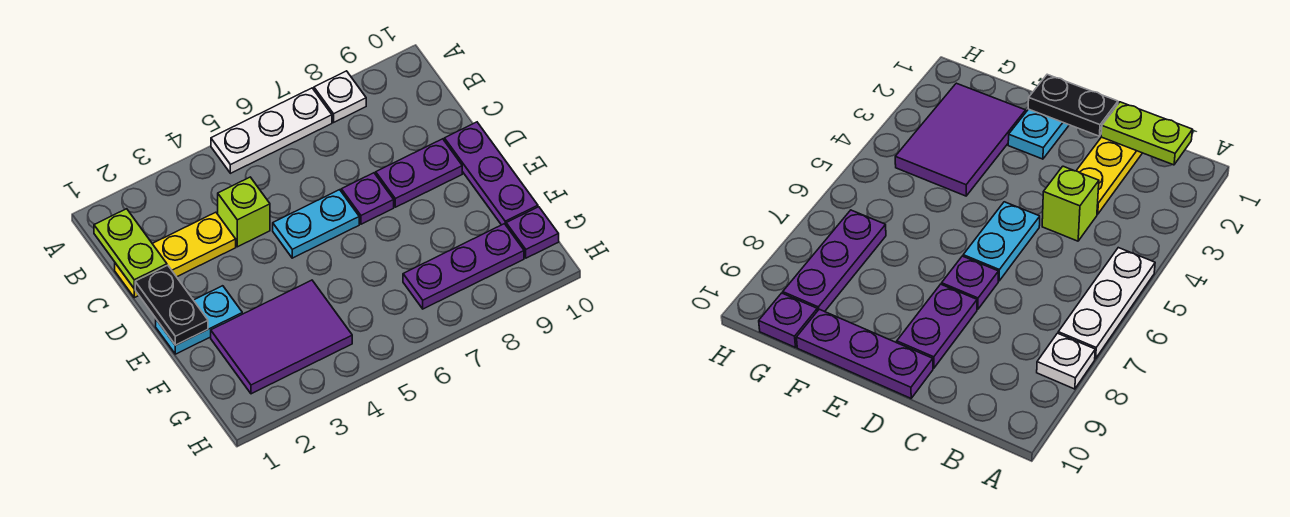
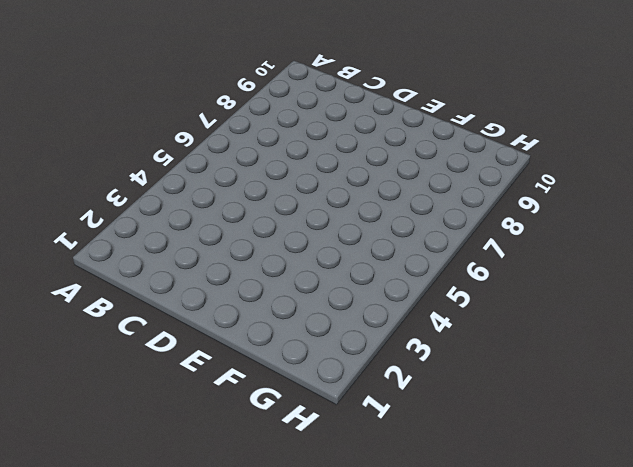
none -> white plate A5:A7 level 1
none -> white plate A8 level 1
none -> yellow plate C1:C3 level 1

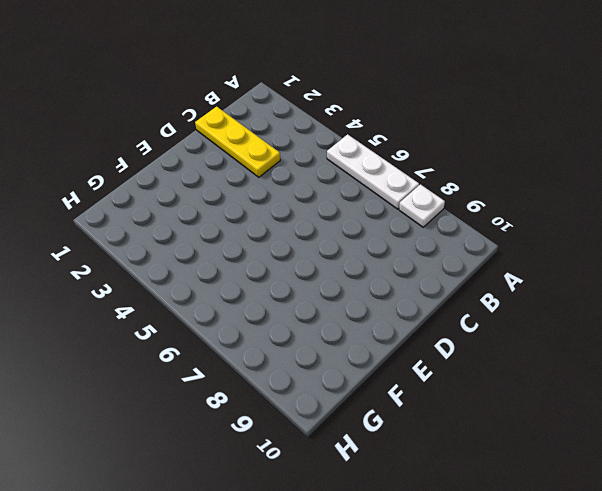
none -> lime brick C4 level 1
none -> cyan plate D5:D6 level 1
none -> purple plate D7 level 1

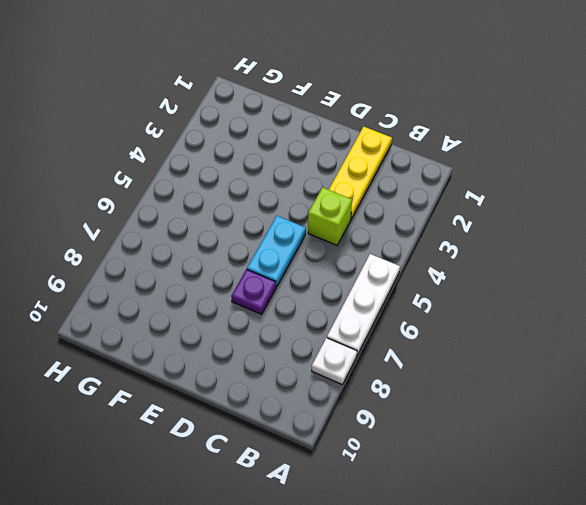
none -> purple plate D8:D9 level 1
none -> purple plate D10:F10 level 1
none -> cyan plate E1:E2 level 1

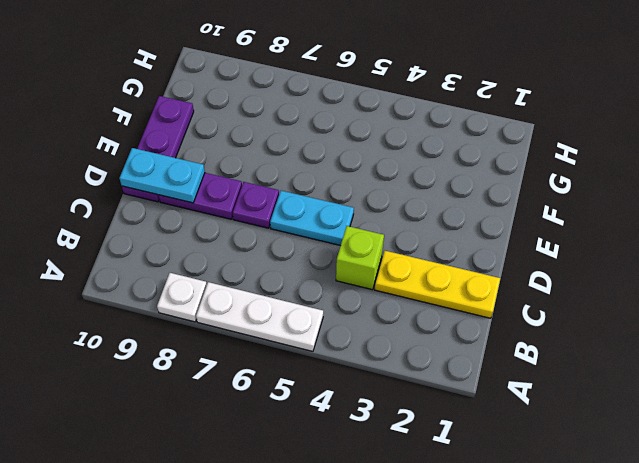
cyan plate D9:D10 level 2 -> cyan plate E1:E2 level 1
none -> purple tile F2:G4 level 1
none -> purple plate G7:G9 level 1
none -> purple plate G10 level 1

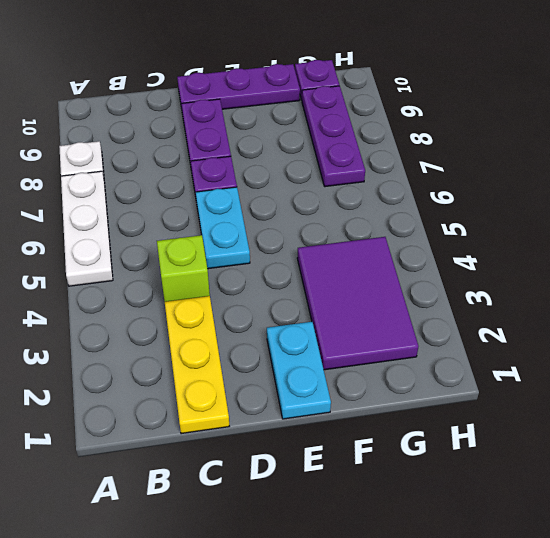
none -> lime plate B1:C1 level 2
none -> black plate D1:E1 level 2

